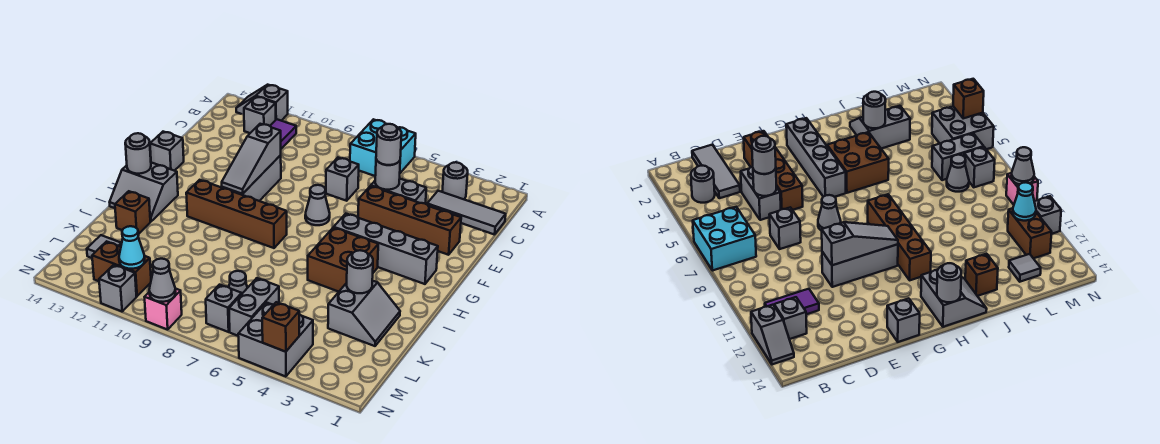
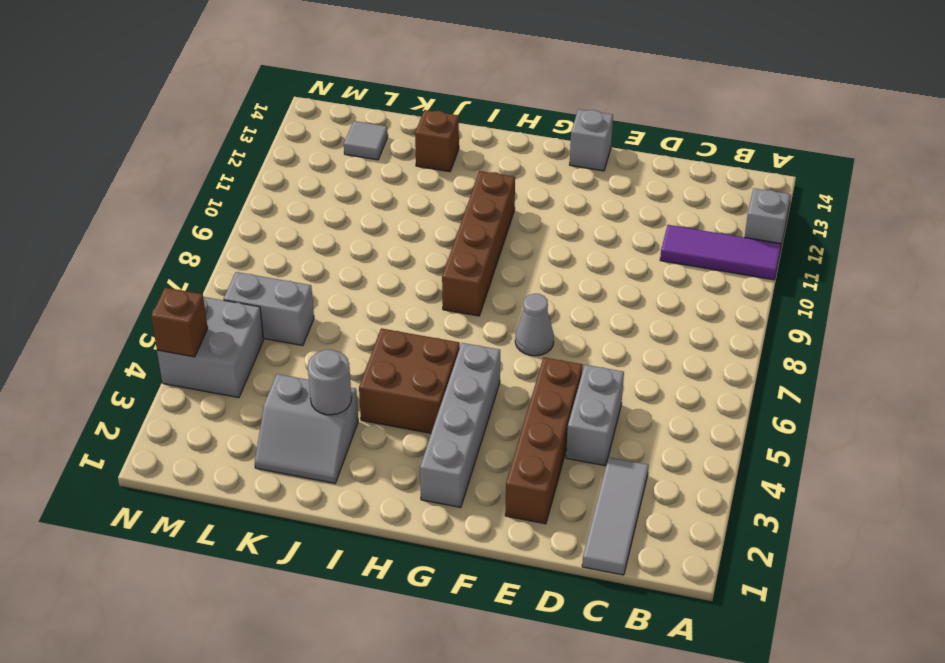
purple tile A11:C11 level 1 -> purple tile B11:C11 level 1
none -> cyan brick A6:B7 level 1
none -> grey round brick B3 level 1
none -> grey brick B12 level 1
none -> grey brick D7 level 1

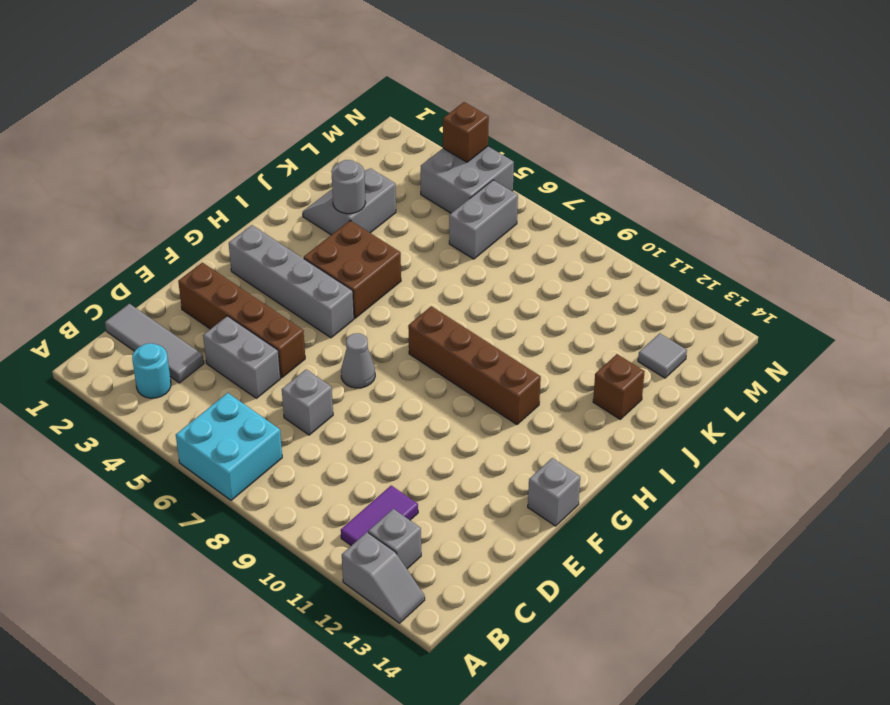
cyan round brick B3 level 1 -> grey round brick B3 level 1
none -> grey brick E10:G10 level 1
none -> grey slope H13:I14 level 1 top H
none -> grey cone L7 level 1
none -> grey brick M7 level 1

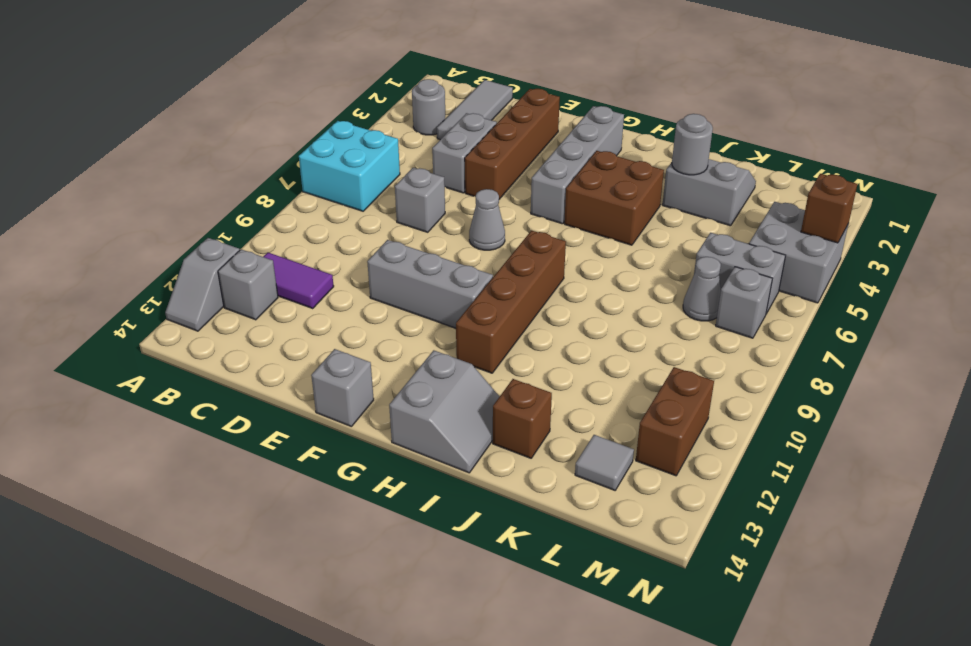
none -> pink brick N9 level 1
none -> grey brick N11 level 1
none -> grey round brick D5 level 2
none -> grey slope E10:G10 level 2 top E

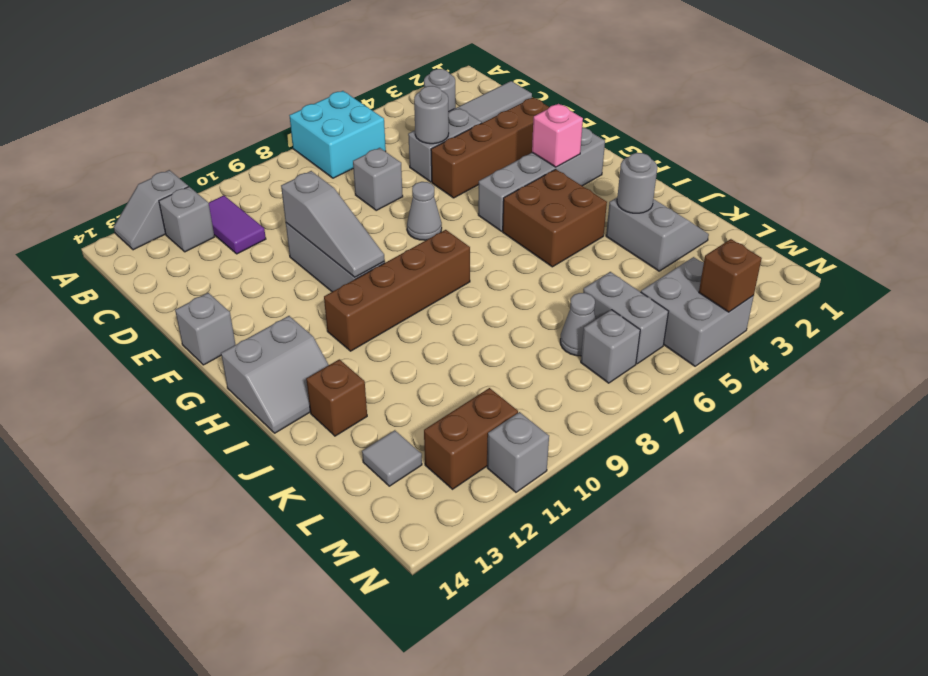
pink brick G3 level 2 -> pink brick N9 level 1
none -> grey round brick H14 level 2
none -> cyan cone M11 level 2
none -> grey cone N9 level 2
none -> grey round brick D5 level 3

